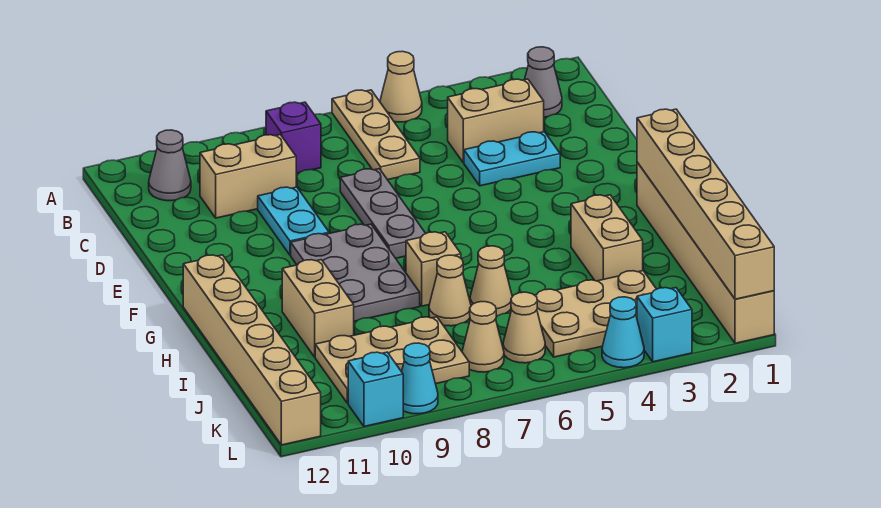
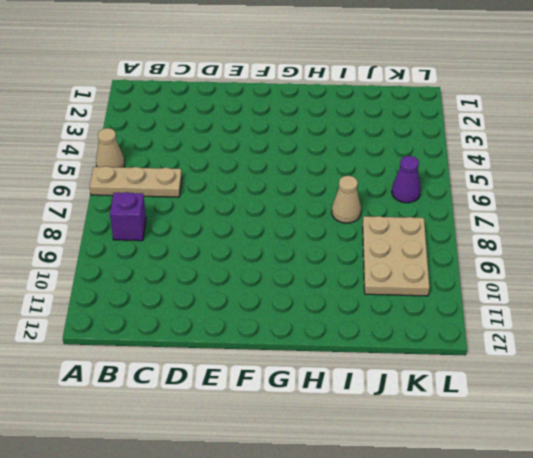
purple cone K6 level 1 -> tan cone K6 level 1
none -> grey cone B2 level 1
none -> grey cone B11 level 1
none -> tan brick C3:C4 level 1

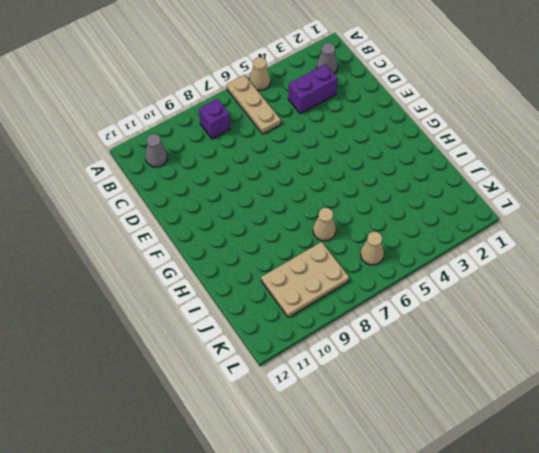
purple brick C3:C4 level 1 -> tan brick C3:C4 level 1
none -> tan brick C9:C10 level 1
none -> cyan plate D3:D4 level 1
none -> grey plate D7:F7 level 1

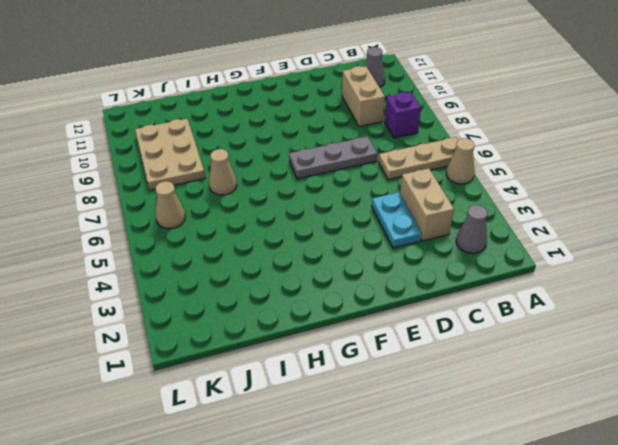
none -> cyan plate D9:E9 level 1
none -> grey plate F8:H9 level 1
none -> tan brick G1:L1 level 1

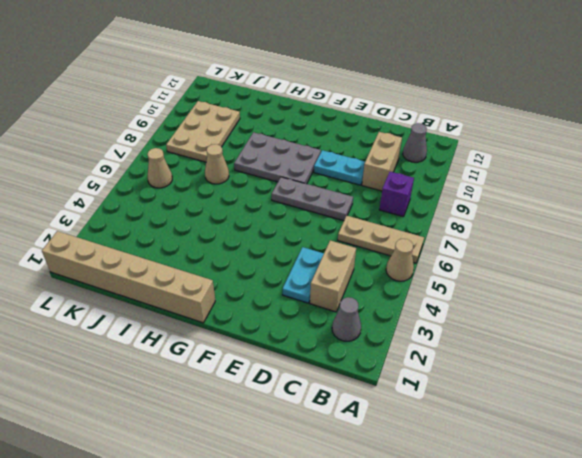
none -> tan brick G12:L12 level 1
none -> tan brick H3:I3 level 1
none -> tan brick H7 level 1

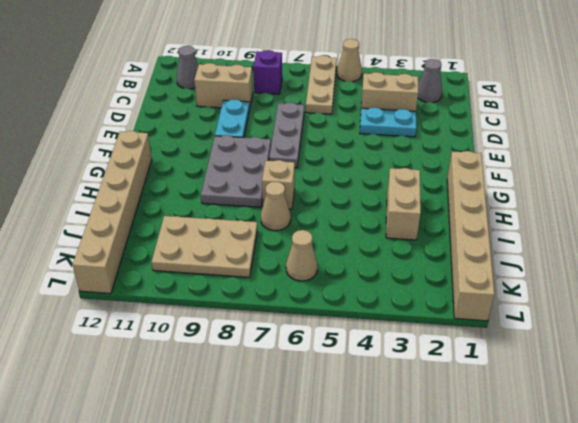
none -> tan brick H10:I10 level 1
none -> tan cone I6 level 1
none -> tan plate J3:K5 level 1

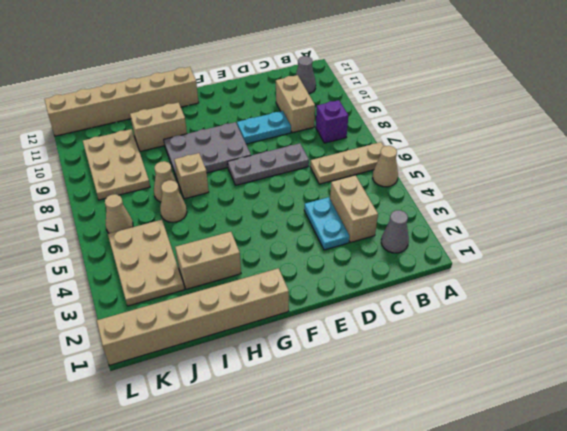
none -> tan cone K7 level 1
none -> cyan brick L3 level 1
none -> cyan cone L4 level 1

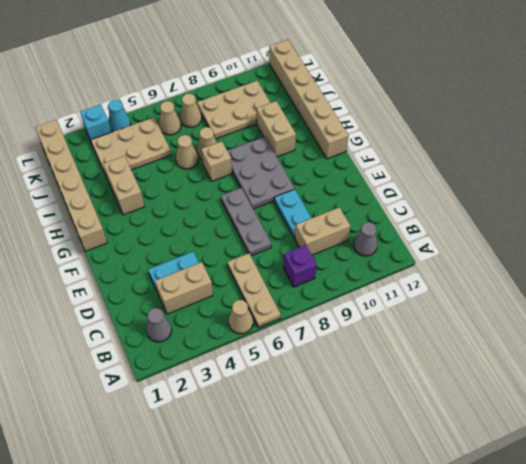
none -> cyan cone L9 level 1
none -> cyan brick L10 level 1
none -> tan brick G1:L1 level 2

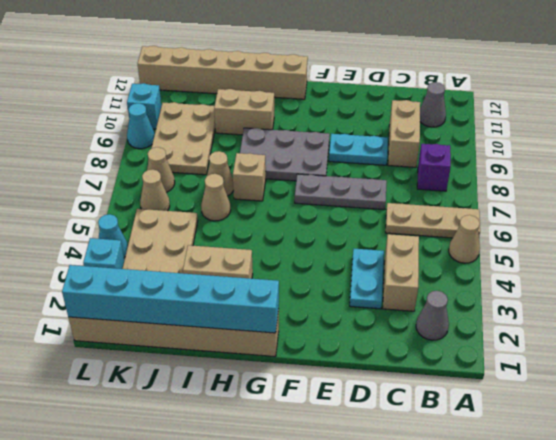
cyan brick G1:L1 level 2 -> tan brick G1:L1 level 2

